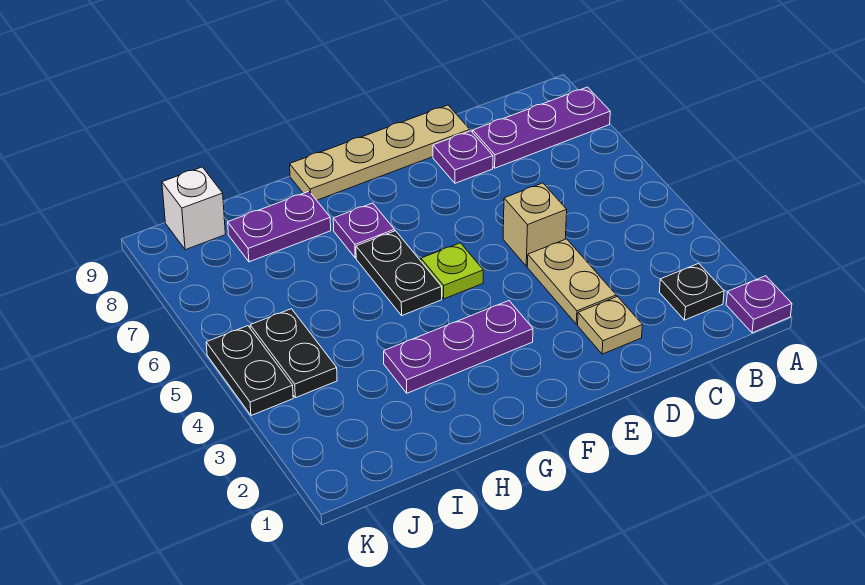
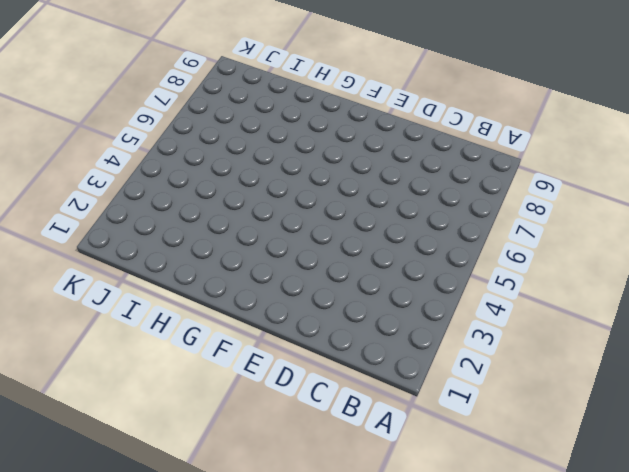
none -> purple plate A1 level 1
none -> purple plate A8:C8 level 1
none -> black plate B2 level 1

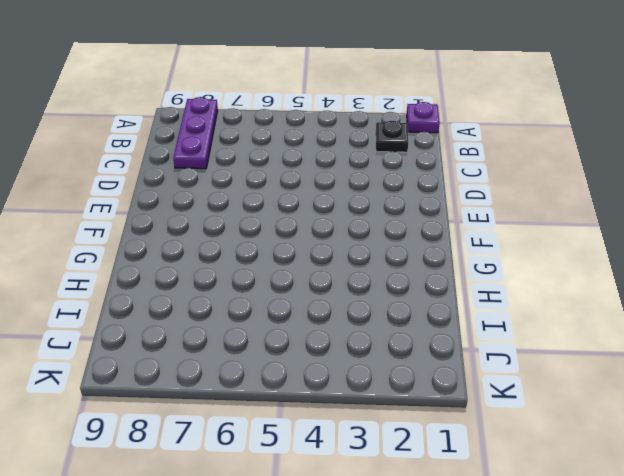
none -> tan plate D2 level 1
none -> tan plate D3:D4 level 1
none -> tan brick D5 level 1

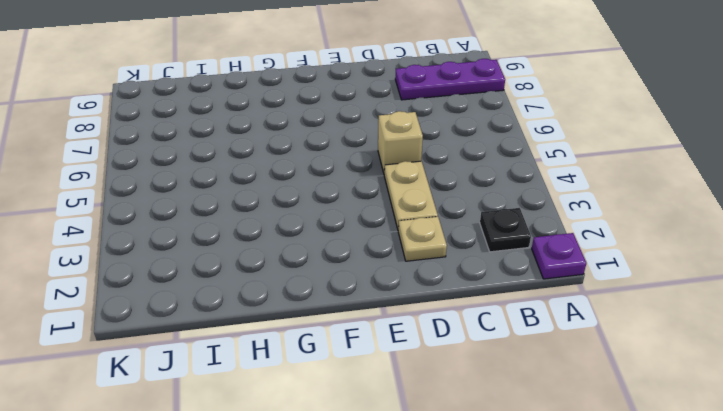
none -> purple plate D8 level 1
none -> tan plate D9:G9 level 1
none -> purple plate F3:H3 level 1

